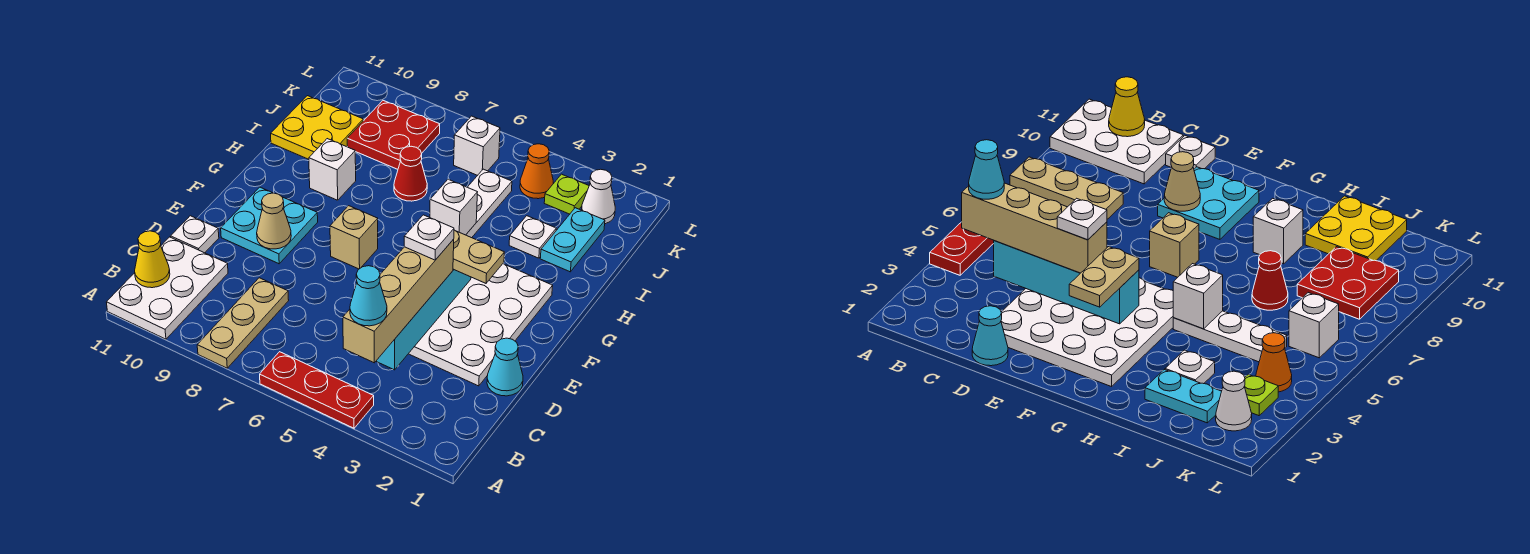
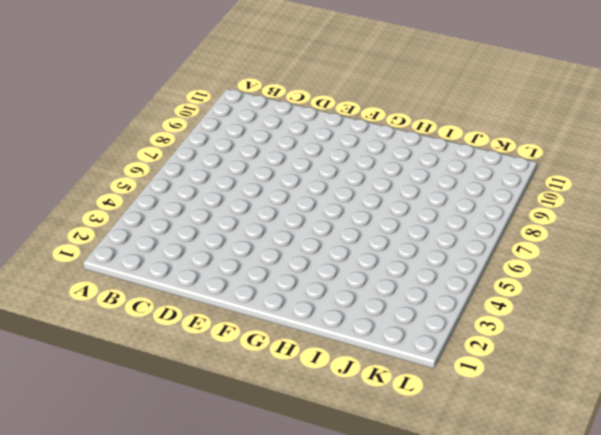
none -> red plate A4:A6 level 1
none -> tan plate A8:C8 level 1
none -> white plate A10:C11 level 1

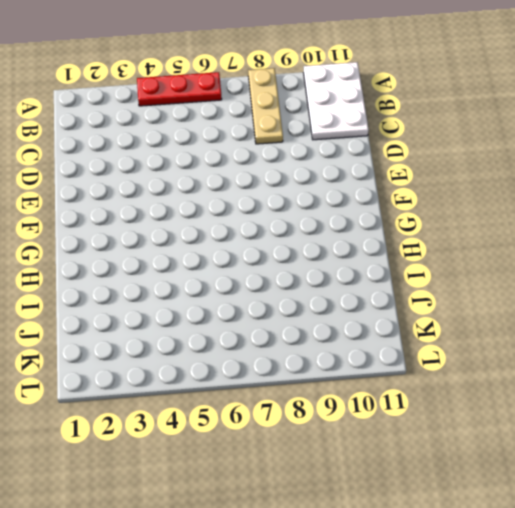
none -> cyan cone D1 level 1
none -> white plate D2:G5 level 1
none -> white plate D11 level 1

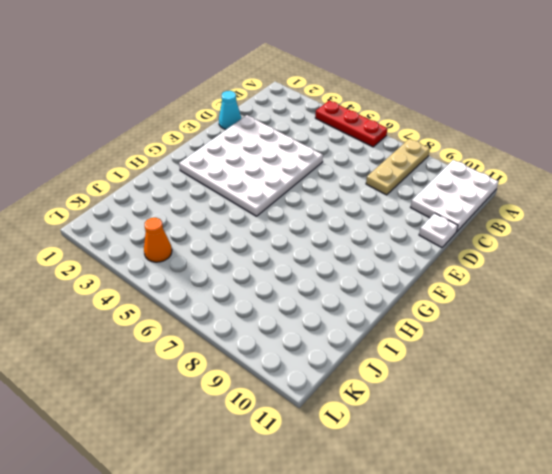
none -> cyan plate E9:F10 level 1
none -> tan brick F7 level 1
none -> white plate H5:J5 level 1

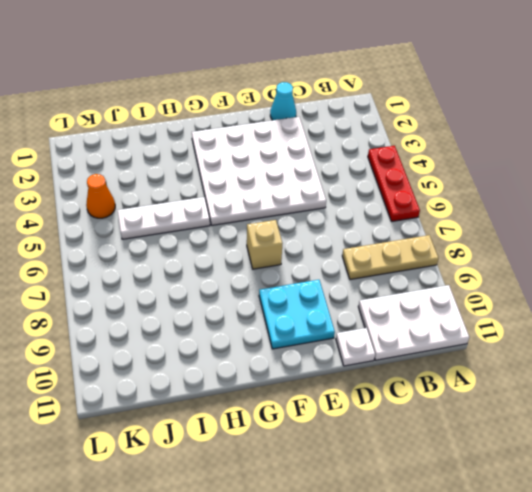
none -> white brick H9 level 1
none -> cyan plate I2:J2 level 1
none -> white plate I3 level 1

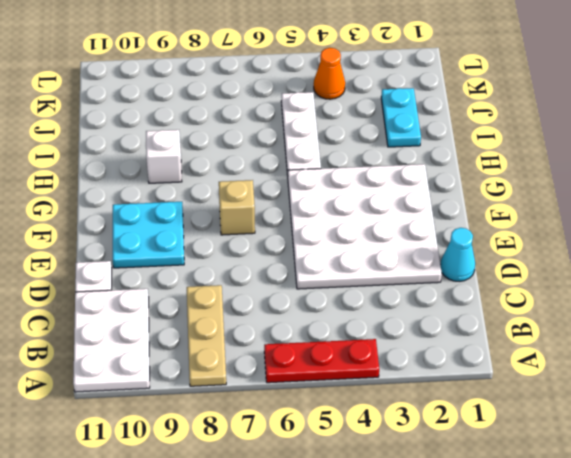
none -> white plate I3 level 1
none -> red cone I7 level 1
none -> yellow plate I10:J11 level 1

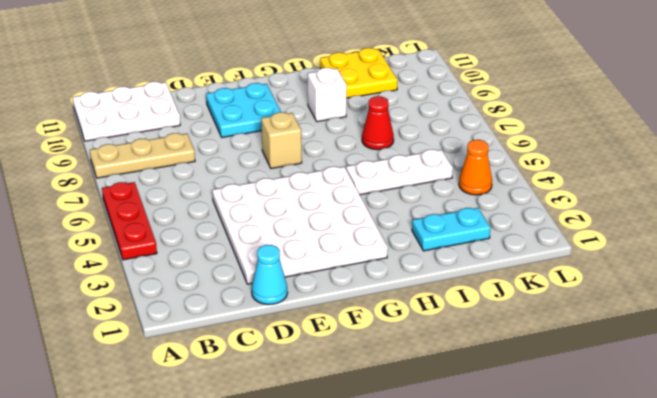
none -> white plate D11 level 1
none -> white plate I3 level 1
none -> red plate J8:K9 level 1

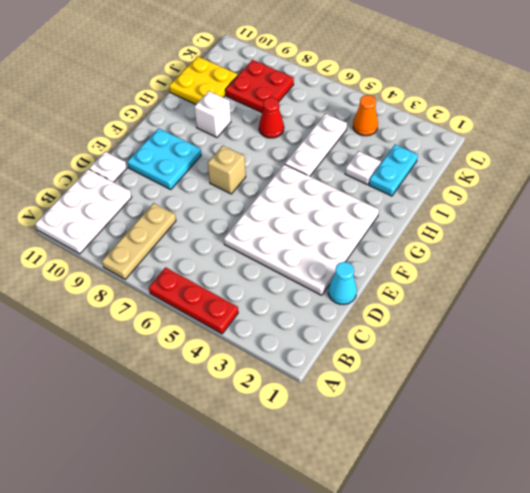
none -> white cone K2 level 1
none -> lime plate K3 level 1
none -> white brick K6 level 1

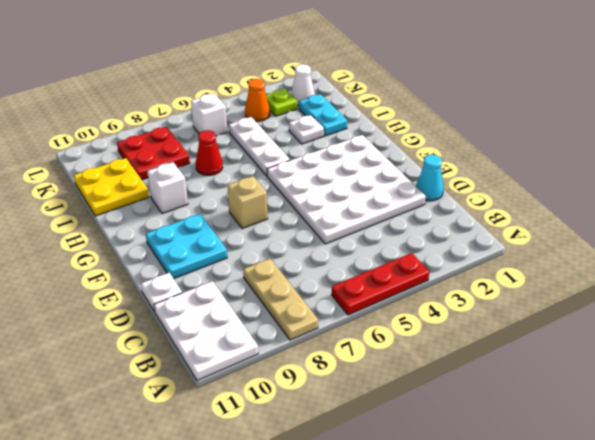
none -> yellow cone B11 level 2
none -> cyan brick C4:F4 level 2
none -> tan cone E9 level 2

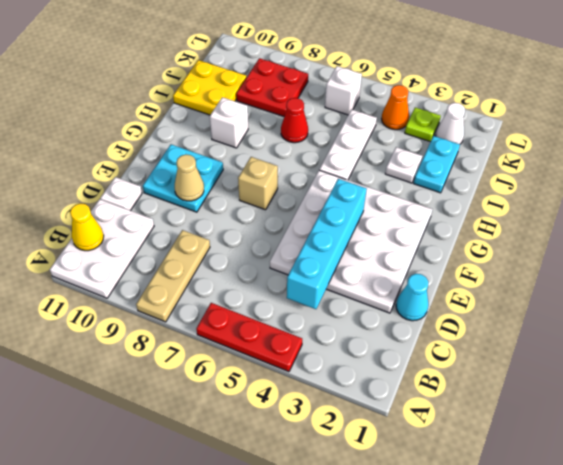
none -> white brick H5 level 2
none -> tan brick B4:E4 level 3
none -> tan plate F3:F4 level 3

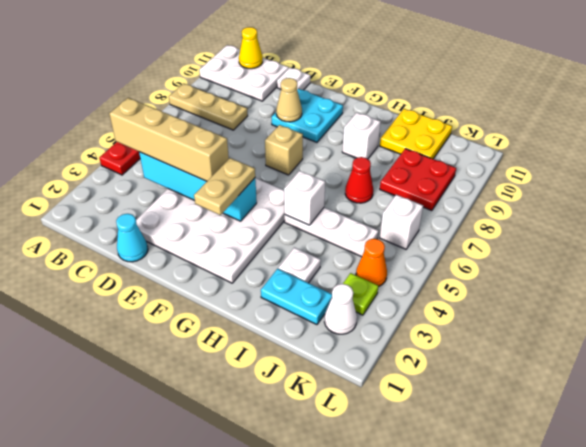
none -> cyan cone B4 level 4
none -> white plate E4 level 4

